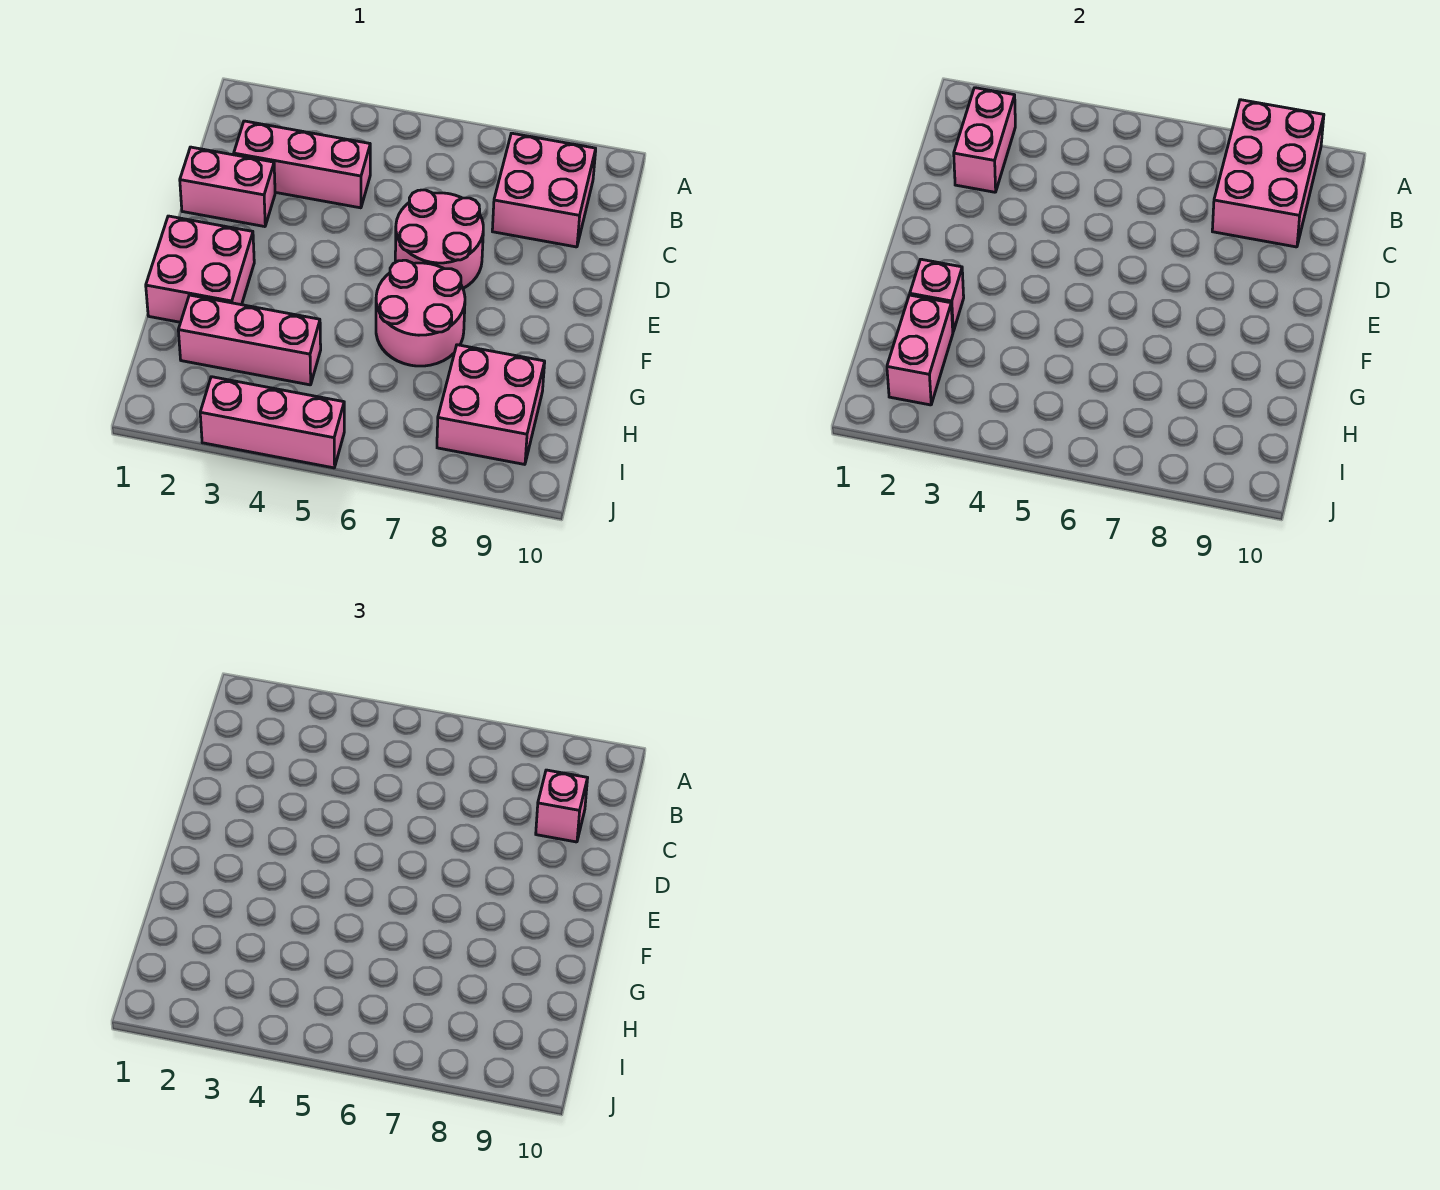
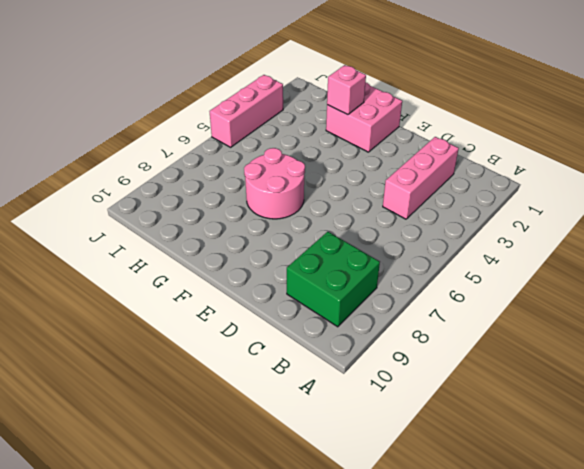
green brick B8:C9 level 1 -> pink brick B8:C9 level 1
none -> pink brick D1:D2 level 1
none -> pink round brick D6:E7 level 1
none -> pink brick H2:H4 level 1

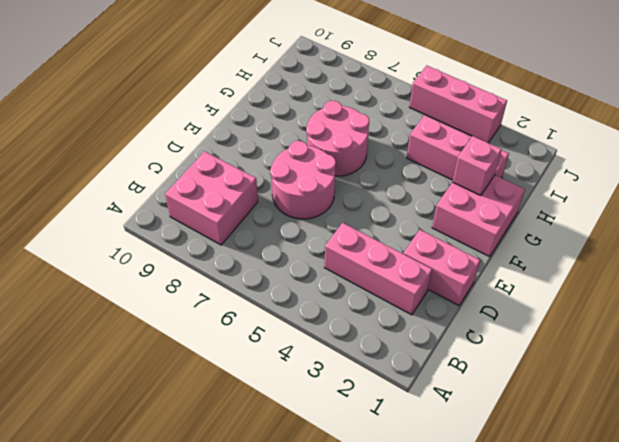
none -> pink brick H8:I9 level 1
none -> pink brick A8:C9 level 2
none -> pink brick B2:C2 level 2

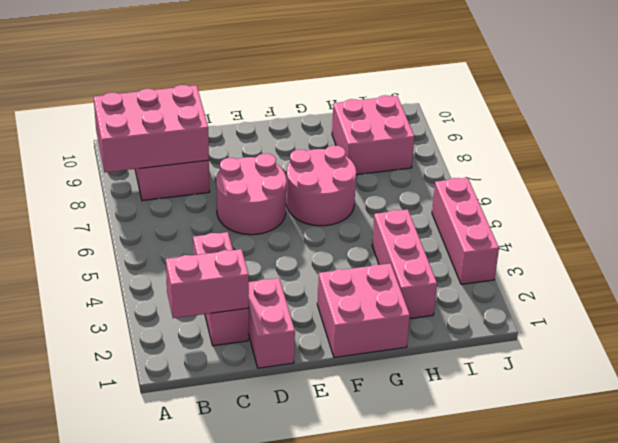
none -> pink brick G2 level 2
none -> pink brick H2:I2 level 2
none -> pink brick C9 level 3

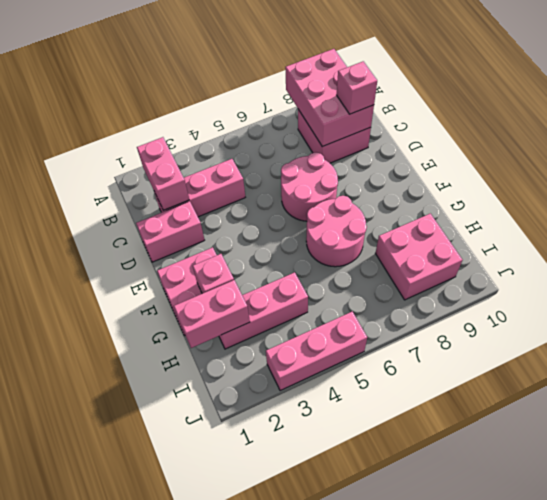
pink brick H1:H2 level 2 -> pink brick H2:I2 level 2

